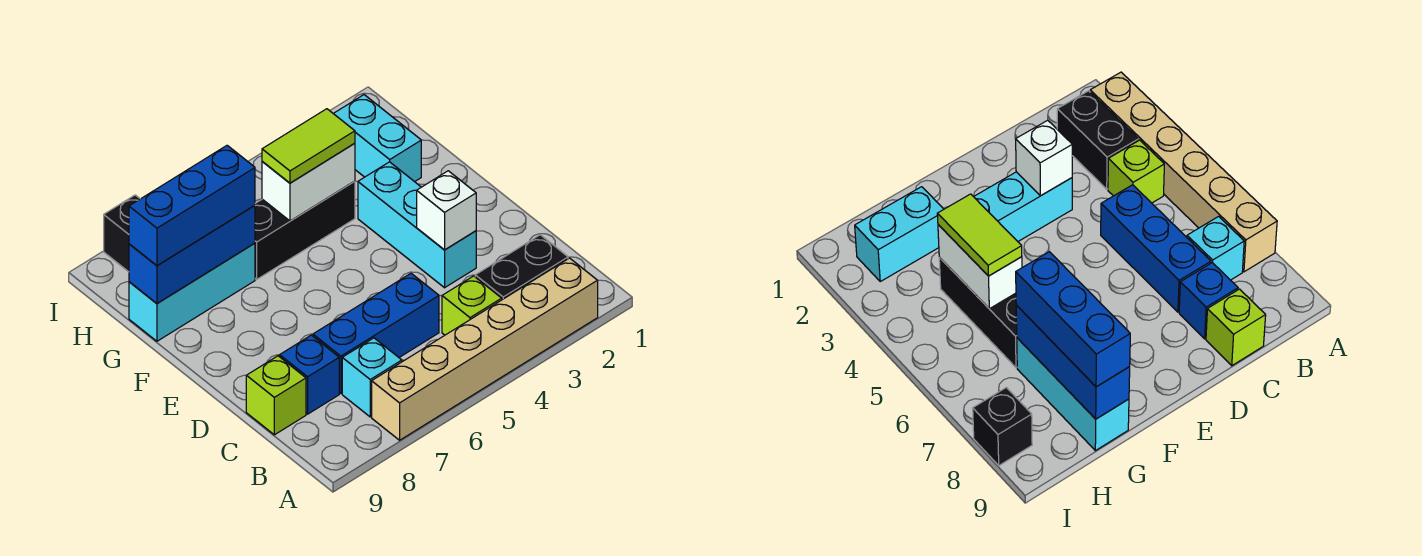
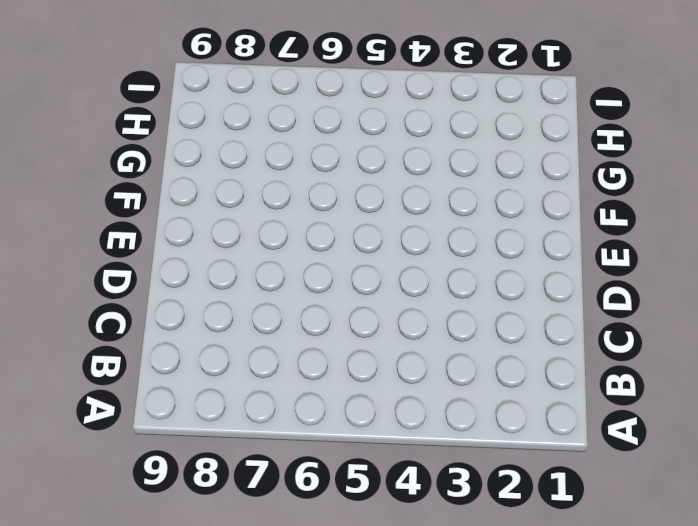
none -> tan brick A2:A7 level 1
none -> black brick B2:B3 level 1
none -> lime brick B4 level 1

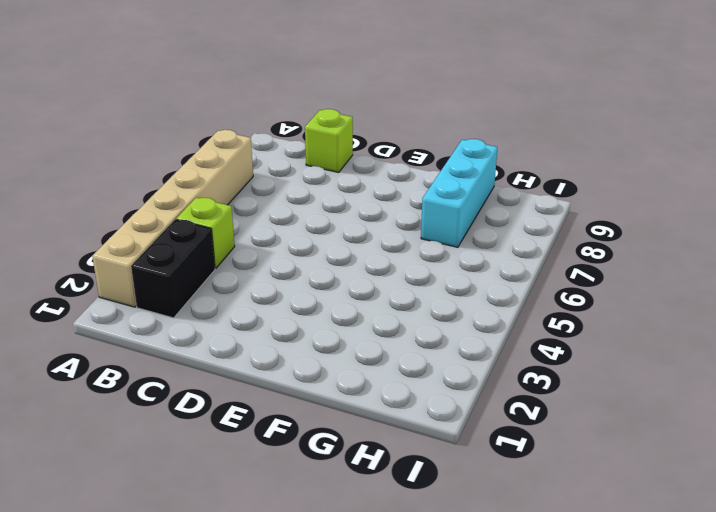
none -> cyan brick B7 level 1
none -> blue brick C5:C7 level 1
none -> blue brick C8 level 1

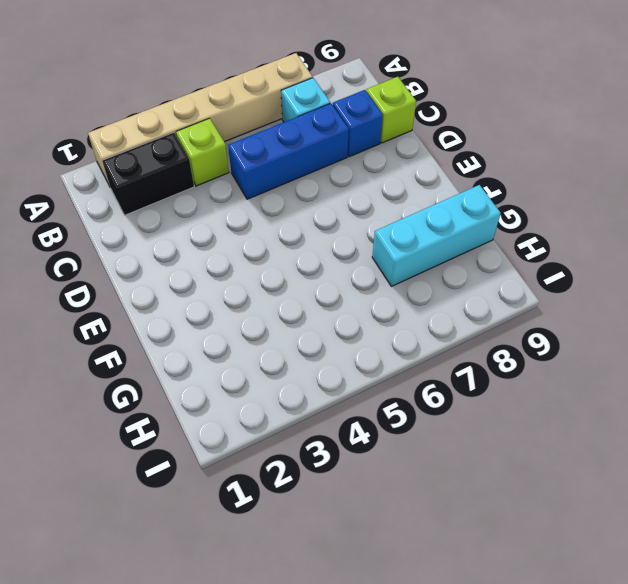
none -> cyan brick D3:F3 level 1
none -> cyan brick G2:H2 level 1
none -> black brick G4:G6 level 1

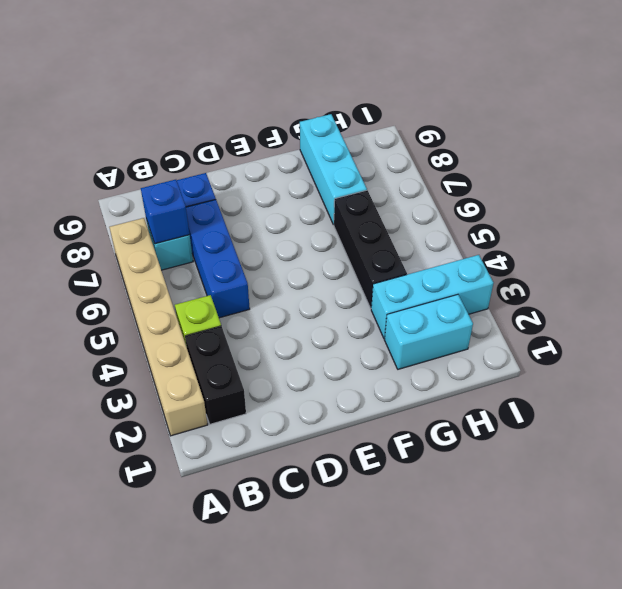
blue brick B7 level 2 -> none
cyan brick G3:I3 level 1 -> cyan brick D3:F3 level 1
none -> lime brick C9 level 1
none -> black brick I8 level 1
none -> white brick D3 level 2

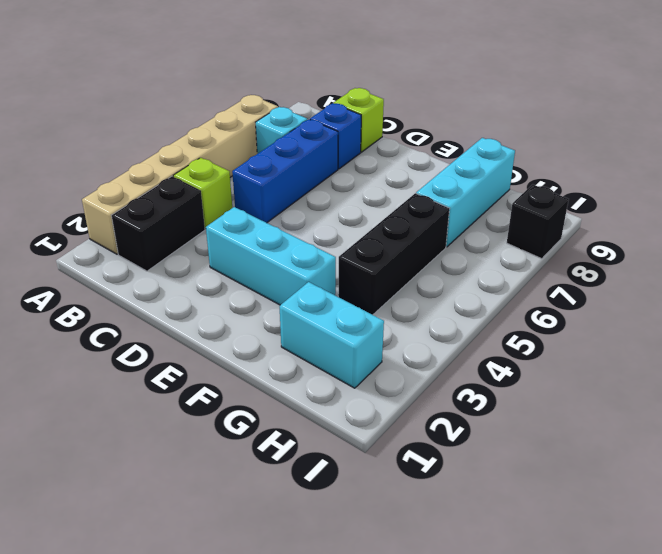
none -> white brick D3 level 2
none -> white brick G4:G5 level 2
none -> blue brick G7:G9 level 2

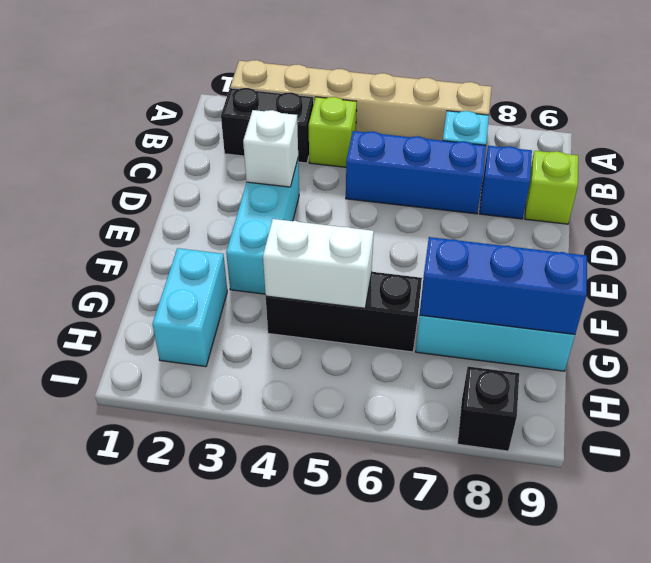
none -> lime tile G4:G5 level 3
none -> blue brick G7:G9 level 3

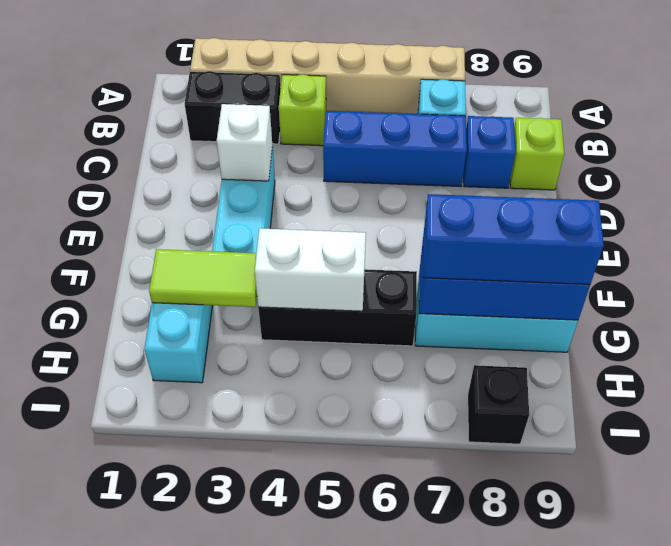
lime tile G2:G3 level 2 -> lime tile G4:G5 level 3

